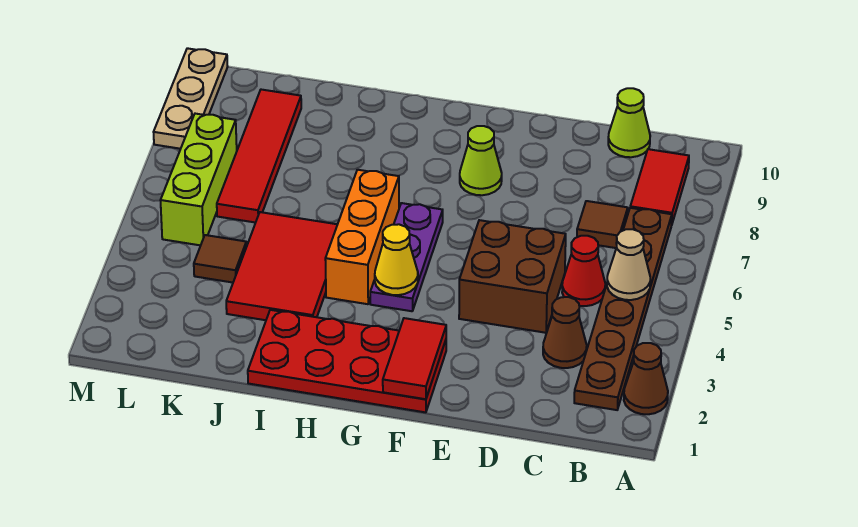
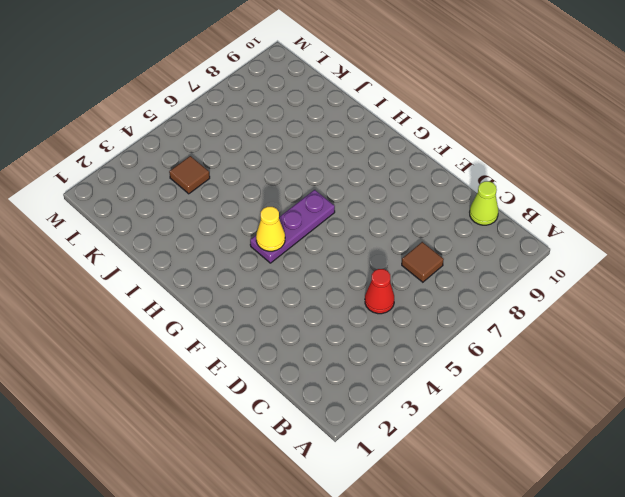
none -> brown cone A2 level 1
none -> brown plate B2:B7 level 1
none -> red tile B8:B9 level 1

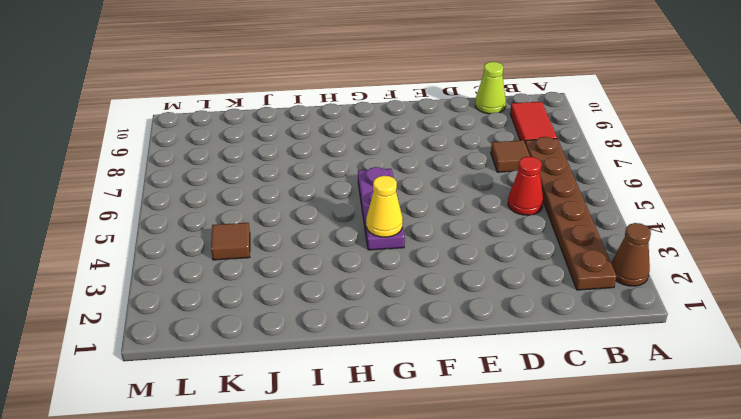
none -> brown cone C3 level 1
none -> brown brick D4:E5 level 1
none -> red plate F1:I2 level 1

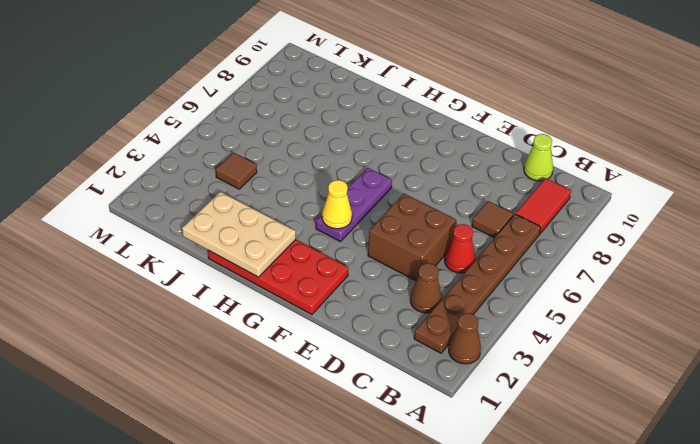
tan plate H1:J2 level 2 -> none
none -> lime cone F8 level 1
none -> orange brick H4:H6 level 1
none -> red tile I3:J5 level 1

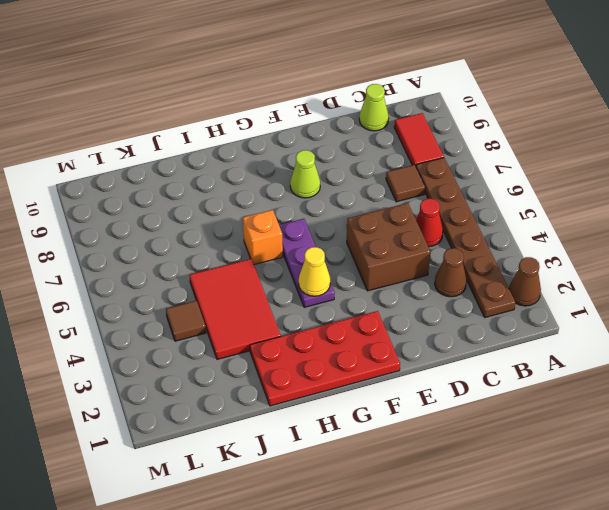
orange brick H6 level 1 -> orange brick H4:H6 level 1
none -> red tile K6:K9 level 1
none -> lime brick L5:L7 level 1
none -> tan plate M8:M10 level 1

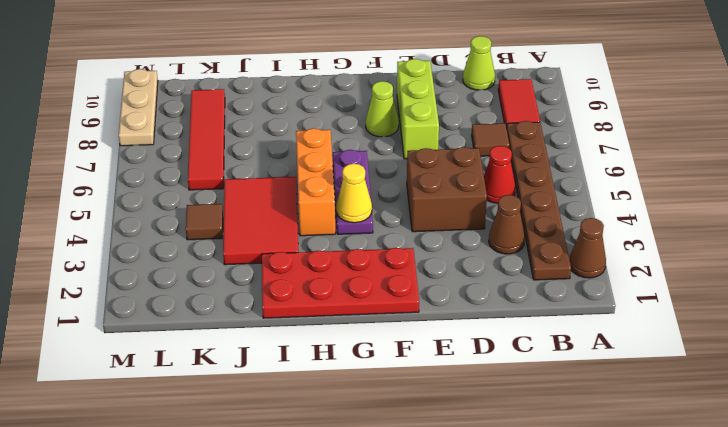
lime brick E7:E9 level 1 -> lime brick L5:L7 level 1
none -> tan cone B5 level 2
none -> red tile F1:F2 level 2

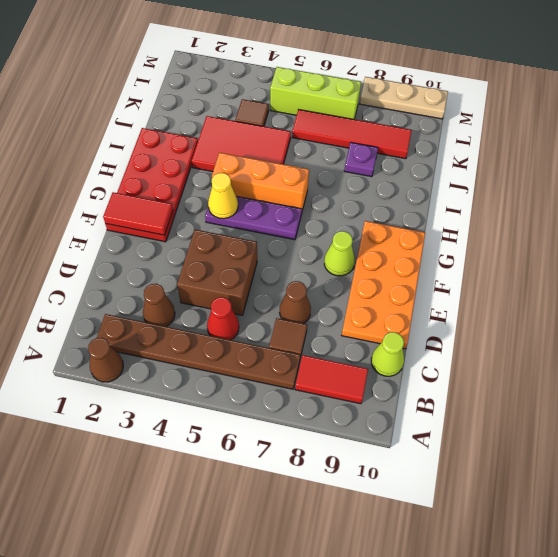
brown cone D7 level 1 -> none
orange plate D9:G10 level 1 -> none
purple plate J8 level 1 -> none
none -> tan cone B5 level 2

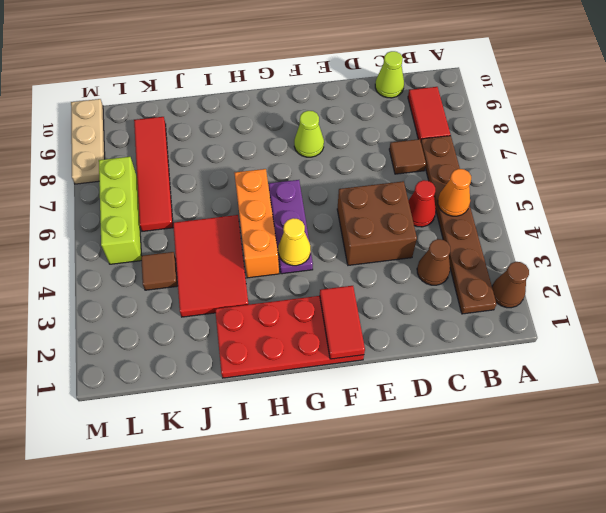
orange cone B5 level 2 -> tan cone B5 level 2

